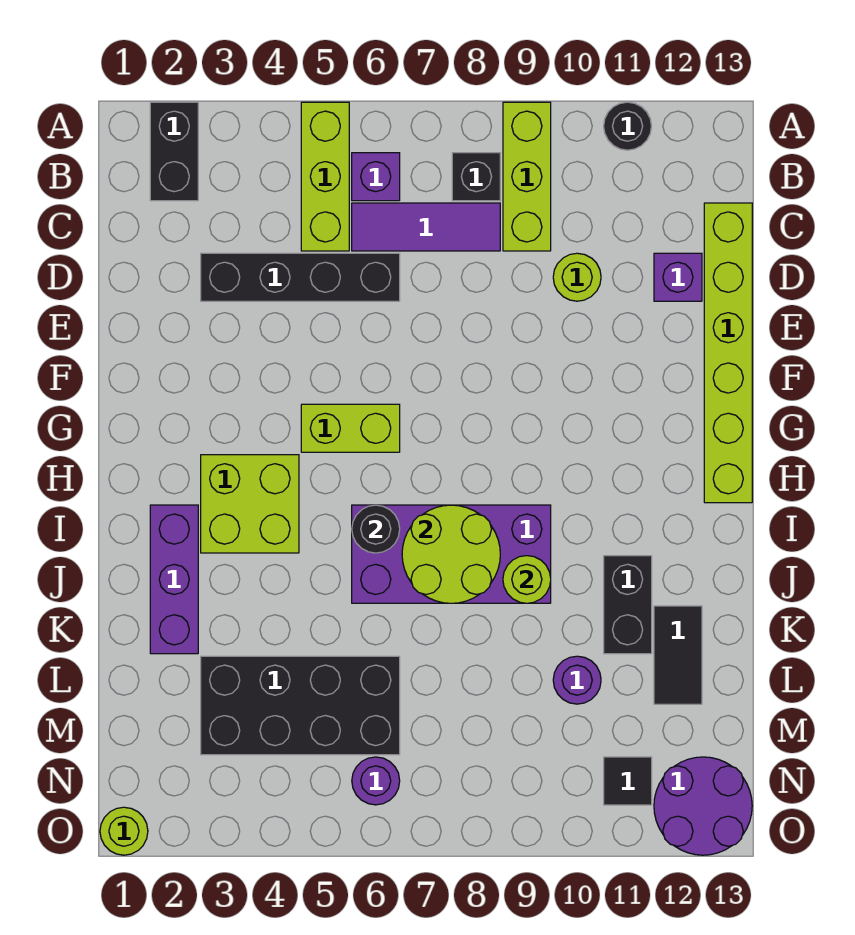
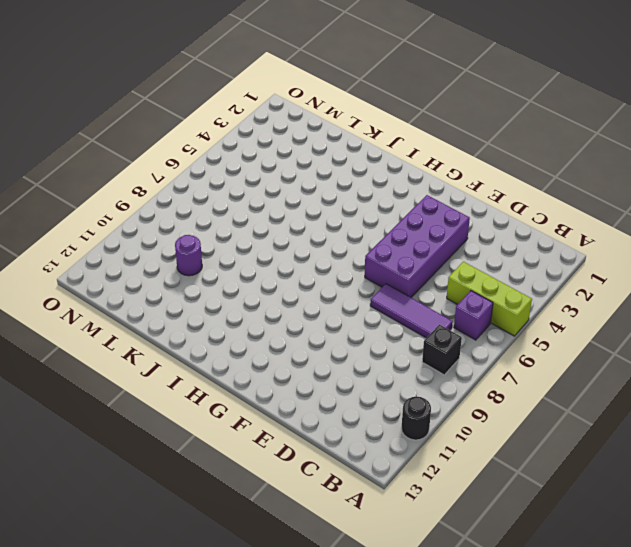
purple tile C7:E7 level 1 -> purple tile C6:C8 level 1
purple brick E3:F6 level 1 -> purple brick I6:J9 level 1
none -> black brick A2:B2 level 1
none -> lime brick A9:C9 level 1
none -> lime brick C13:H13 level 1

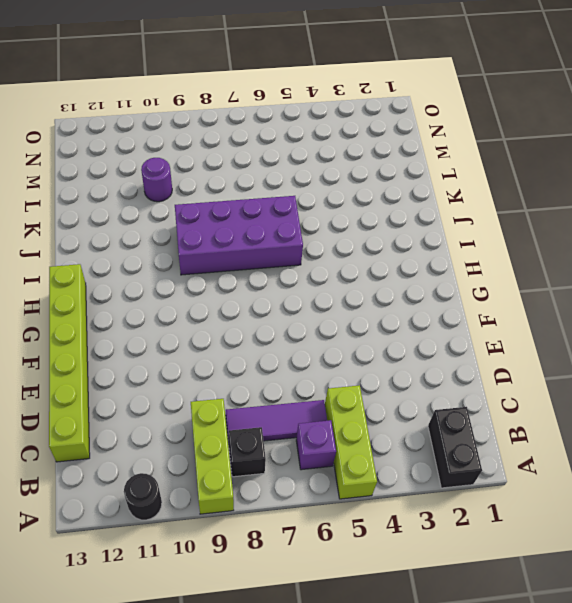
none -> black brick D3:D6 level 1
none -> lime round brick D10 level 1
none -> purple brick D12 level 1

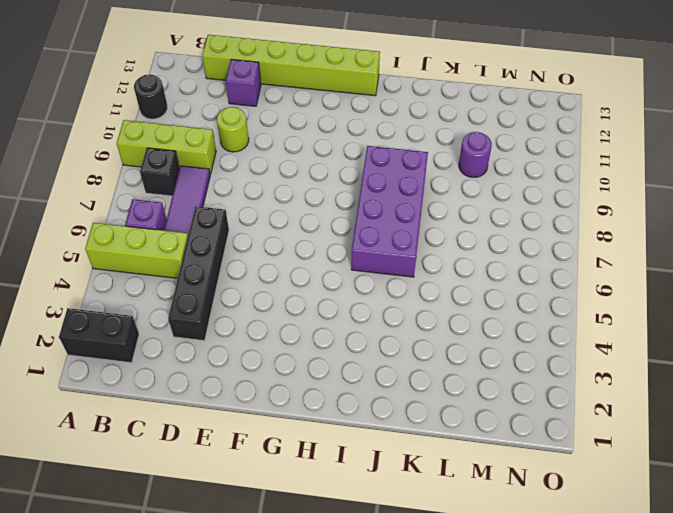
none -> lime brick G5:G6 level 1
none -> lime brick H3:I4 level 1
none -> purple brick I2:K2 level 1

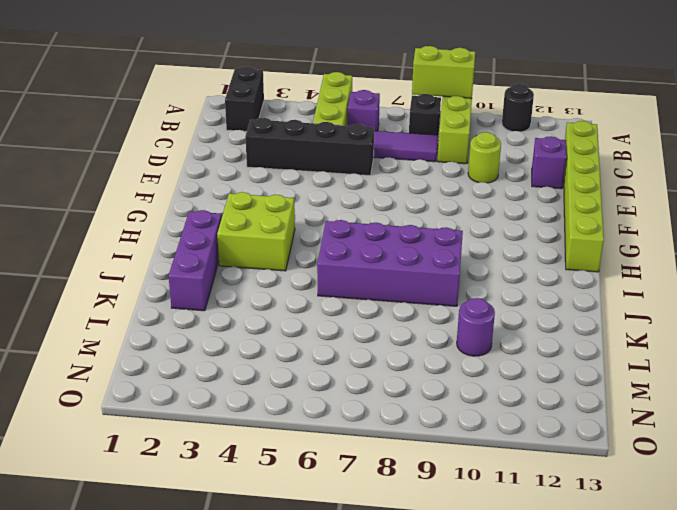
lime brick A8:A9 level 2 -> lime brick G5:G6 level 1
none -> black brick J11:K11 level 1
none -> black tile K12:L12 level 1
none -> black brick L3:M6 level 1

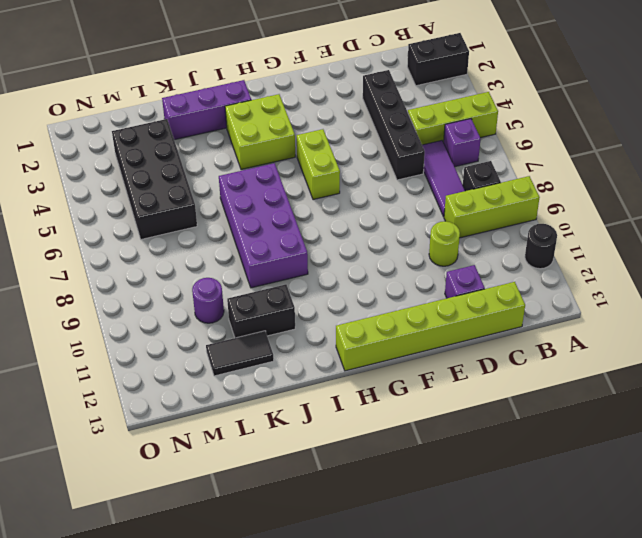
none -> purple round brick N6 level 1
none -> black tile N11 level 1
none -> purple round brick N12:O13 level 1

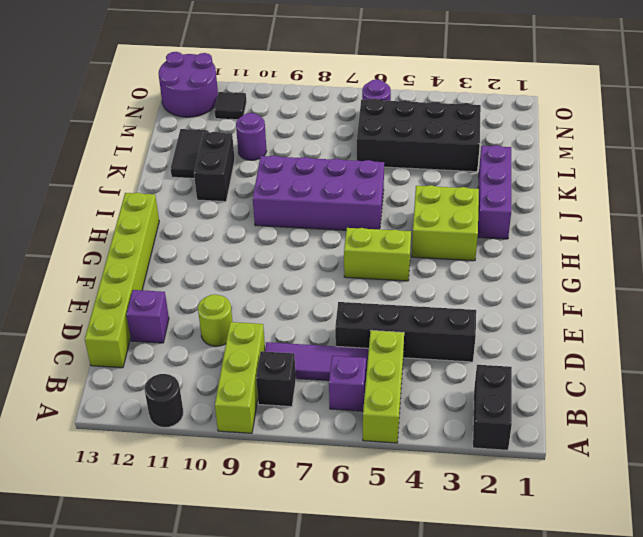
none -> lime round brick O1 level 1
none -> black round brick I6 level 2
none -> lime round brick I7:J8 level 2

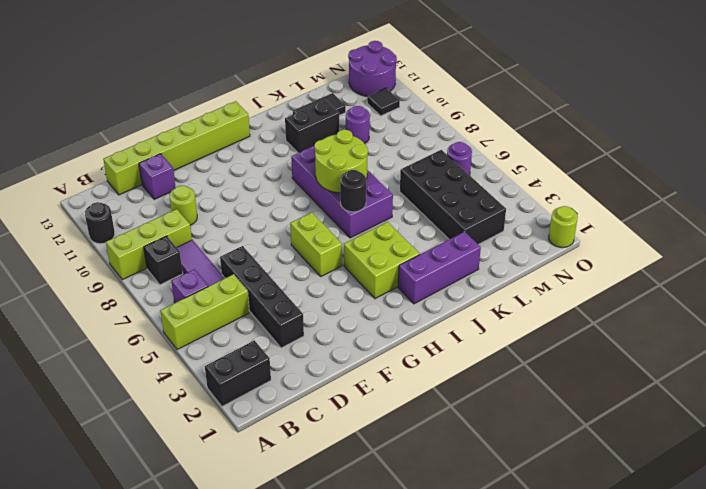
none -> lime round brick J9 level 2

